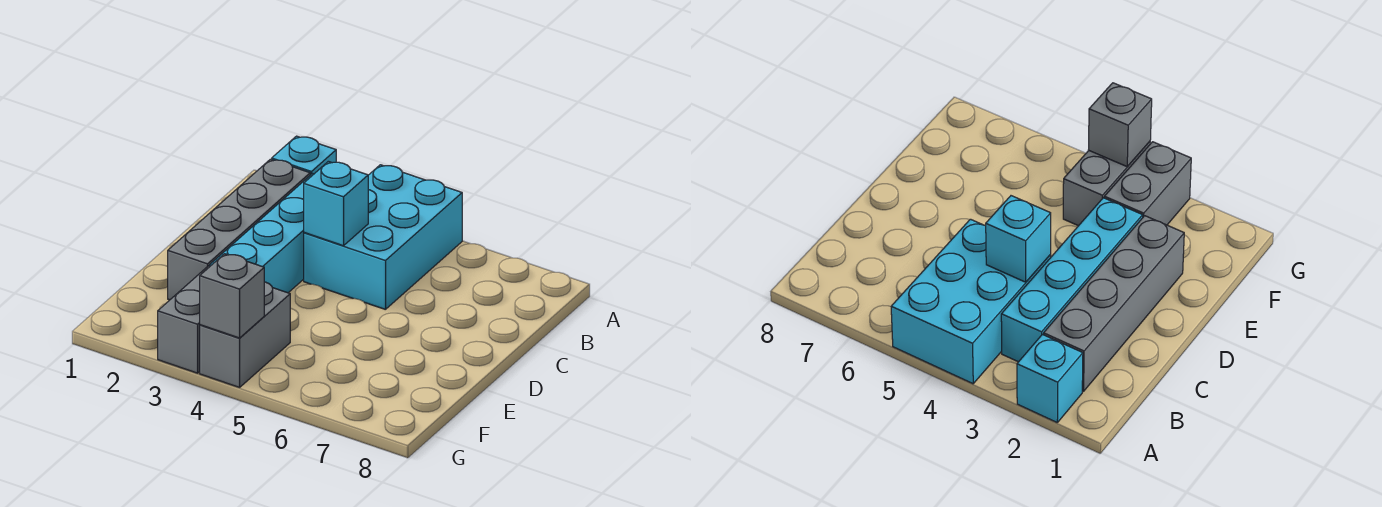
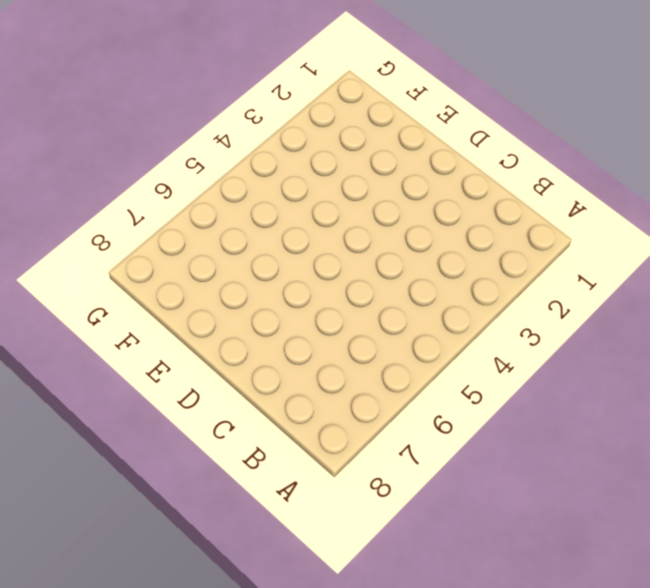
none -> cyan brick A2 level 1
none -> cyan brick A4:C5 level 1

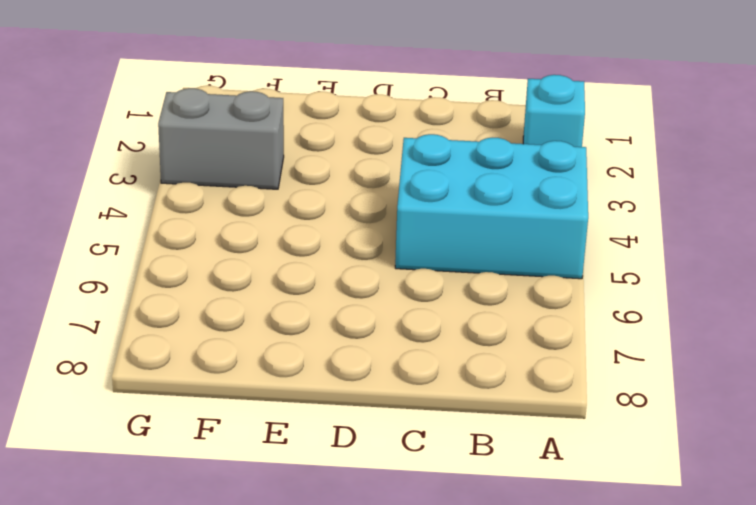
none -> grey brick B2:E2 level 1
none -> cyan brick B3:E3 level 1

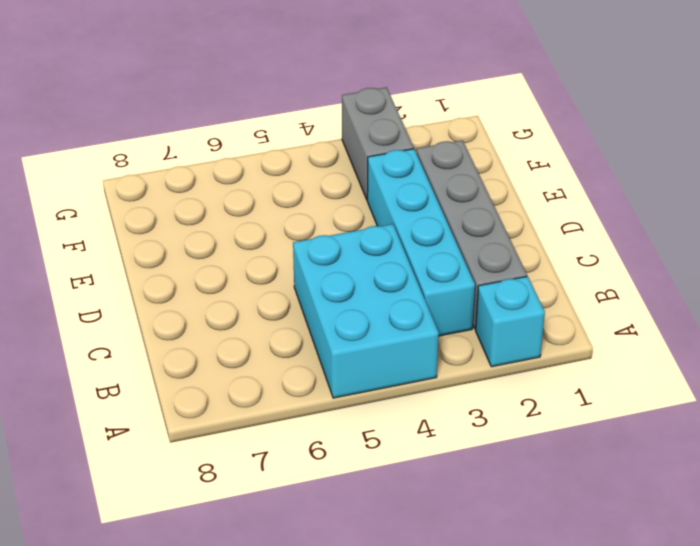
none -> grey brick F4:G4 level 1
none -> cyan brick C4 level 2

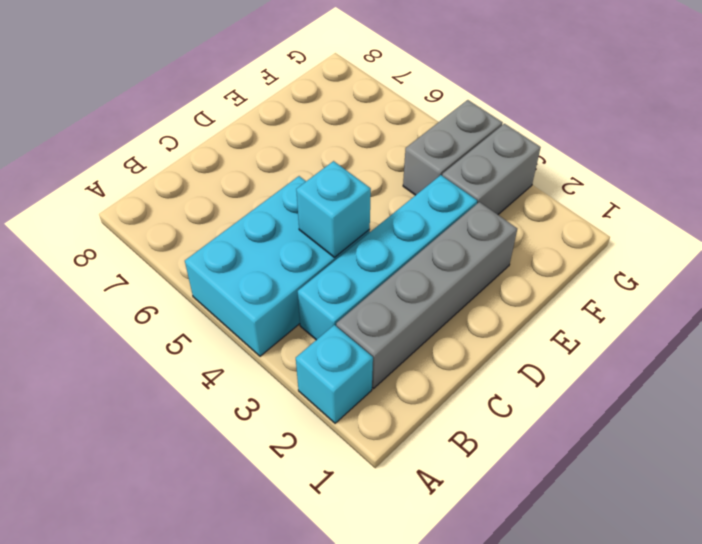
none -> grey brick G4 level 2

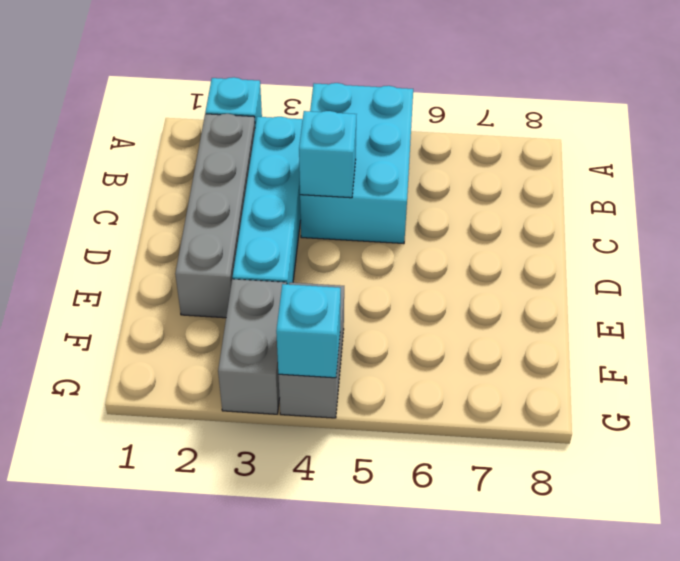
cyan brick G4 level 2 -> grey brick G4 level 2

